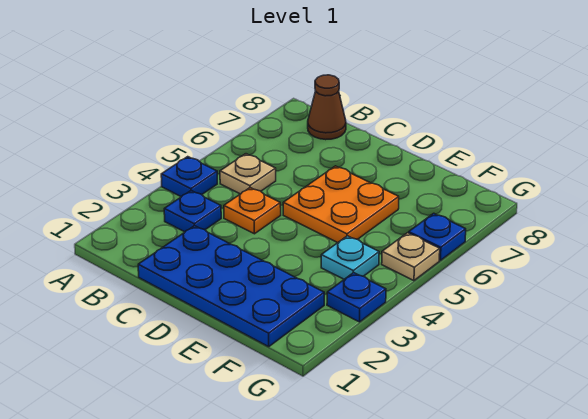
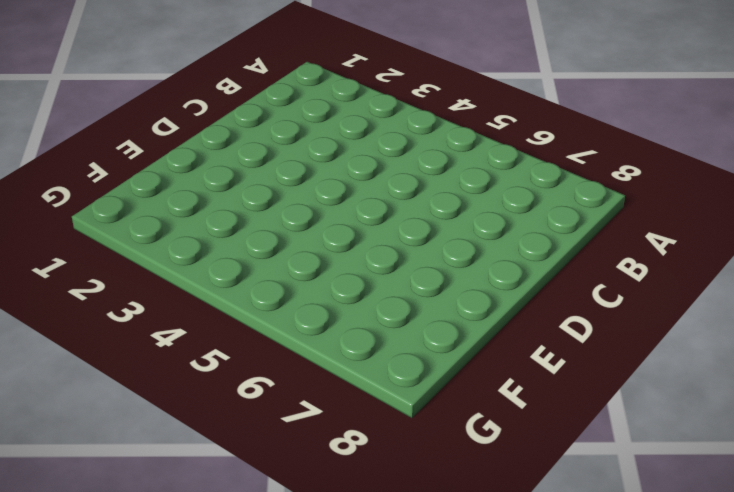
none -> blue plate A4 level 1
none -> blue plate B3 level 1

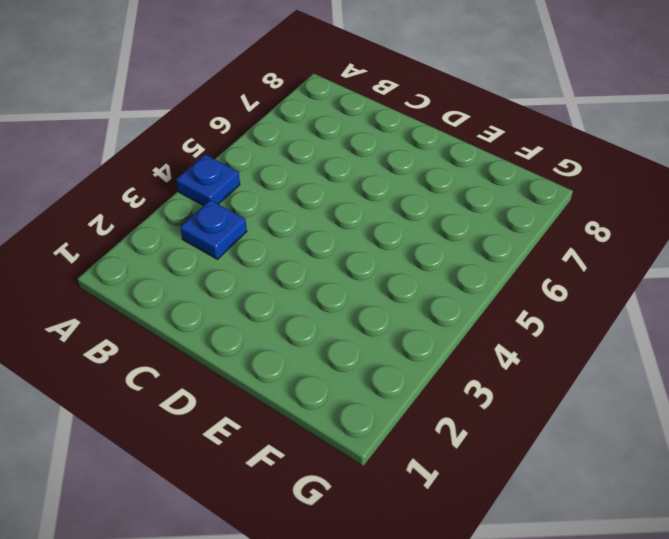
none -> tan plate B5 level 1
none -> brown cone B8 level 1

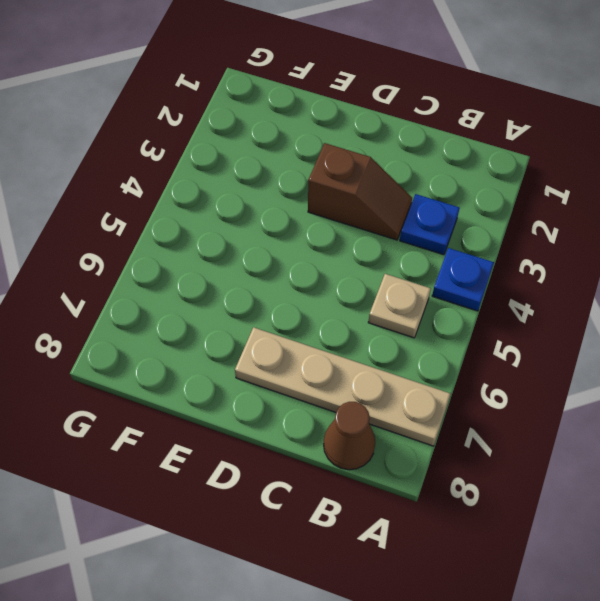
tan plate A7:D7 level 1 -> none
brown slope C3:D3 level 1 top D -> none
none -> blue plate C1:F2 level 1
none -> orange plate C4 level 1

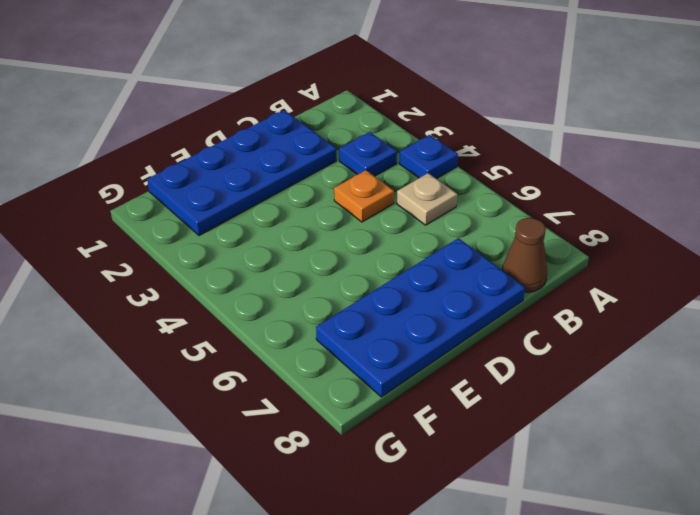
blue plate C7:F8 level 1 -> none
none -> orange plate D5:E6 level 1
none -> cyan plate F4 level 1

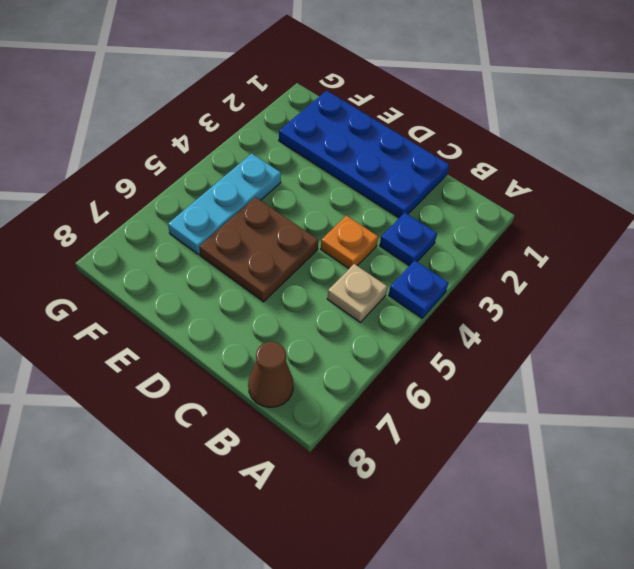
brown plate D5:E6 level 1 -> orange plate D5:E6 level 1
cyan plate F4:F6 level 1 -> cyan plate F4 level 1
none -> blue plate G3 level 1
none -> tan plate G5 level 1

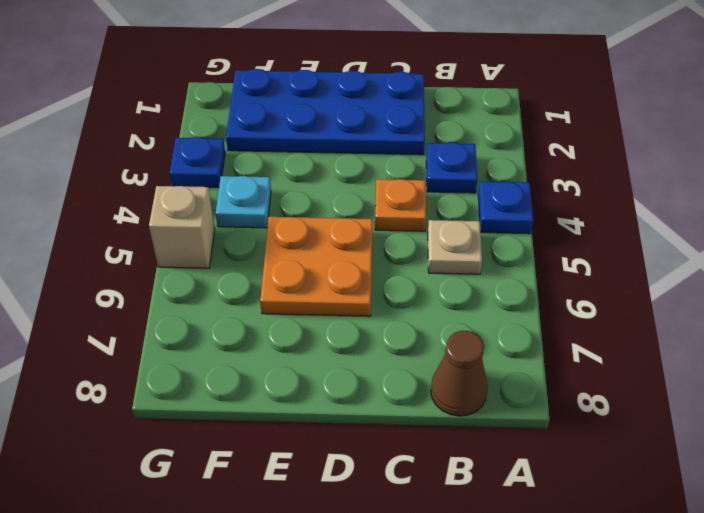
tan brick G5 level 1 -> tan plate G5 level 1
none -> blue plate G6 level 1

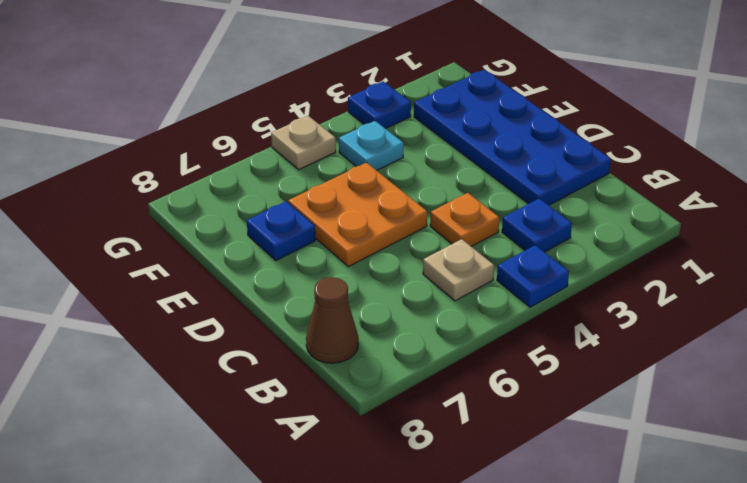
blue plate E7 level 1 -> blue plate G6 level 1

